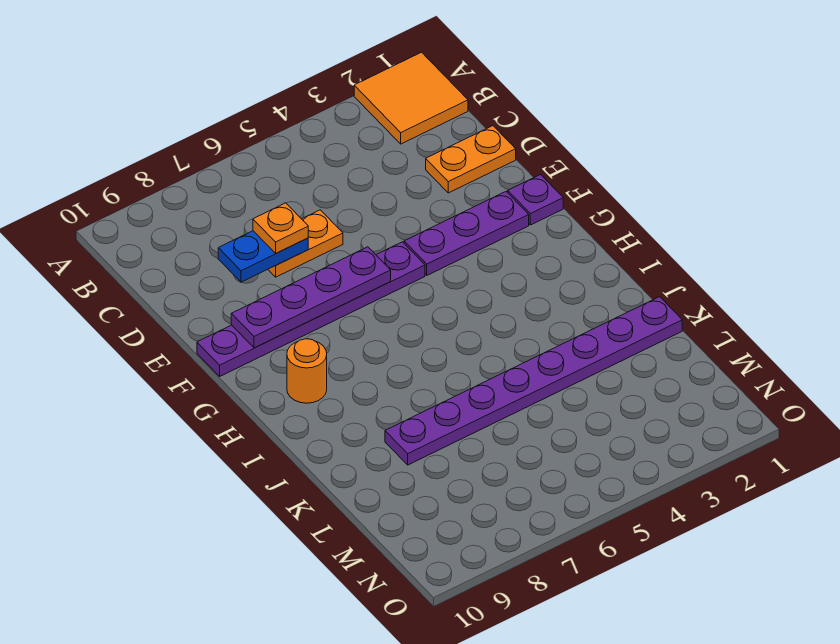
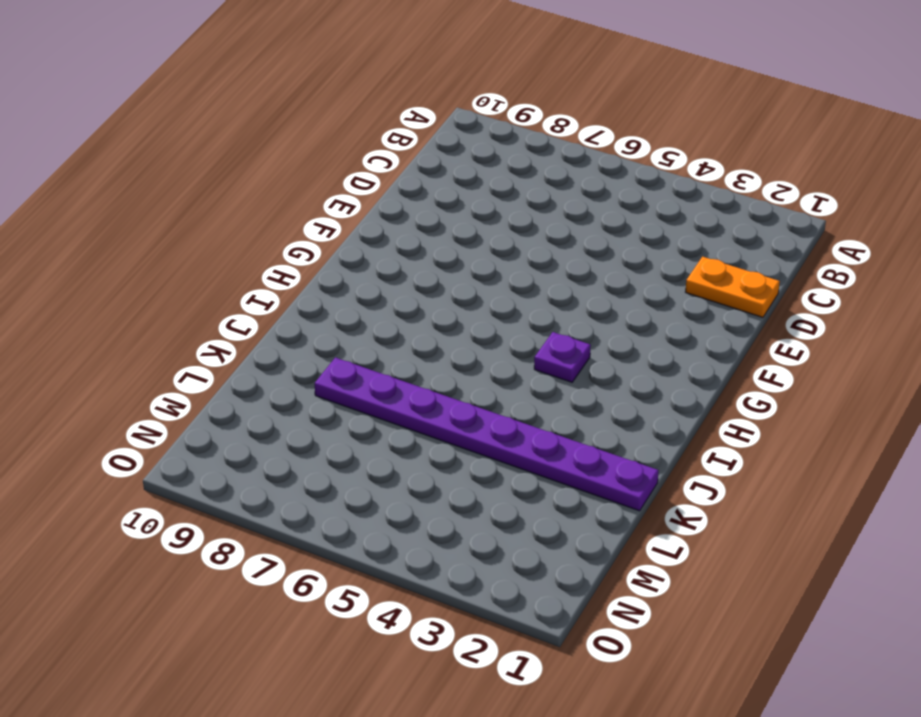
purple plate H4 level 1 -> purple plate F1 level 1
none -> orange tile A1:B2 level 1
none -> orange plate D6:D7 level 1

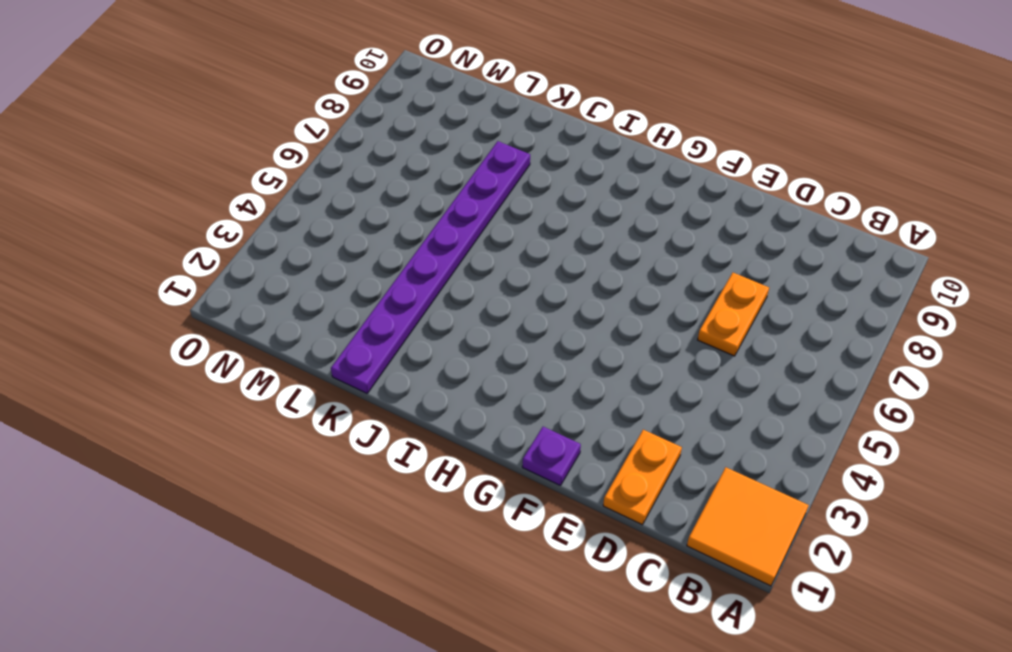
none -> purple plate F2:F4 level 1
none -> purple plate F5:F10 level 1

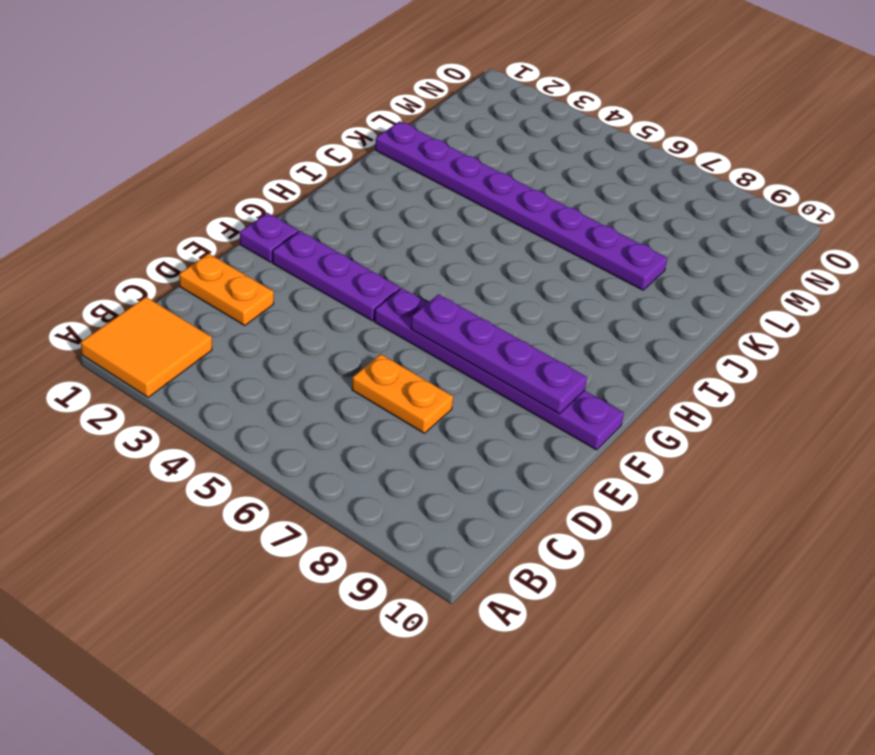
none -> orange round brick H9 level 1
none -> blue plate D7:D8 level 2

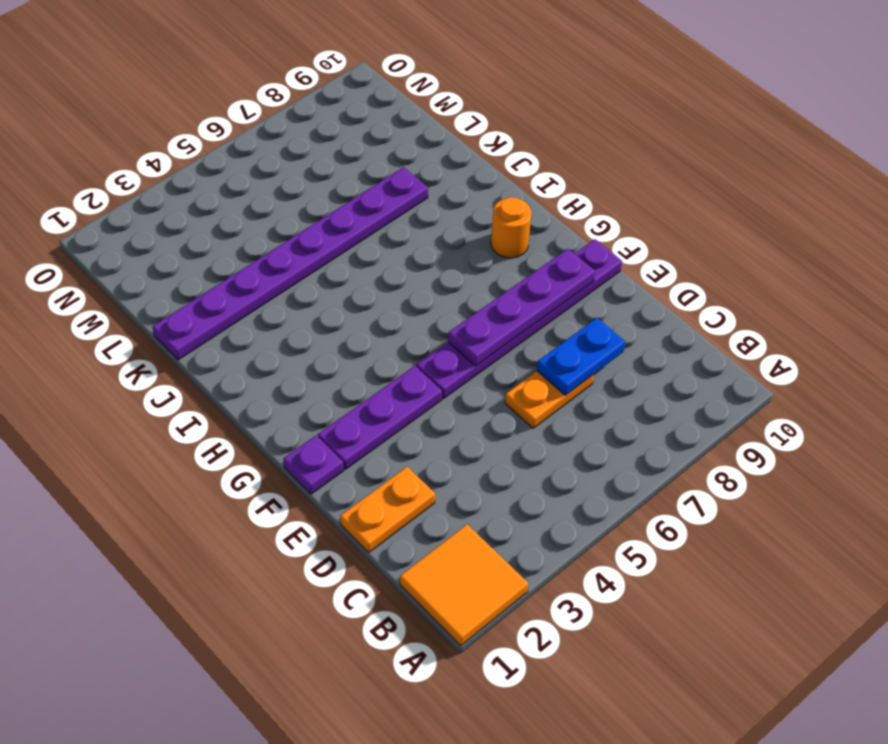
none -> orange plate D7 level 3

